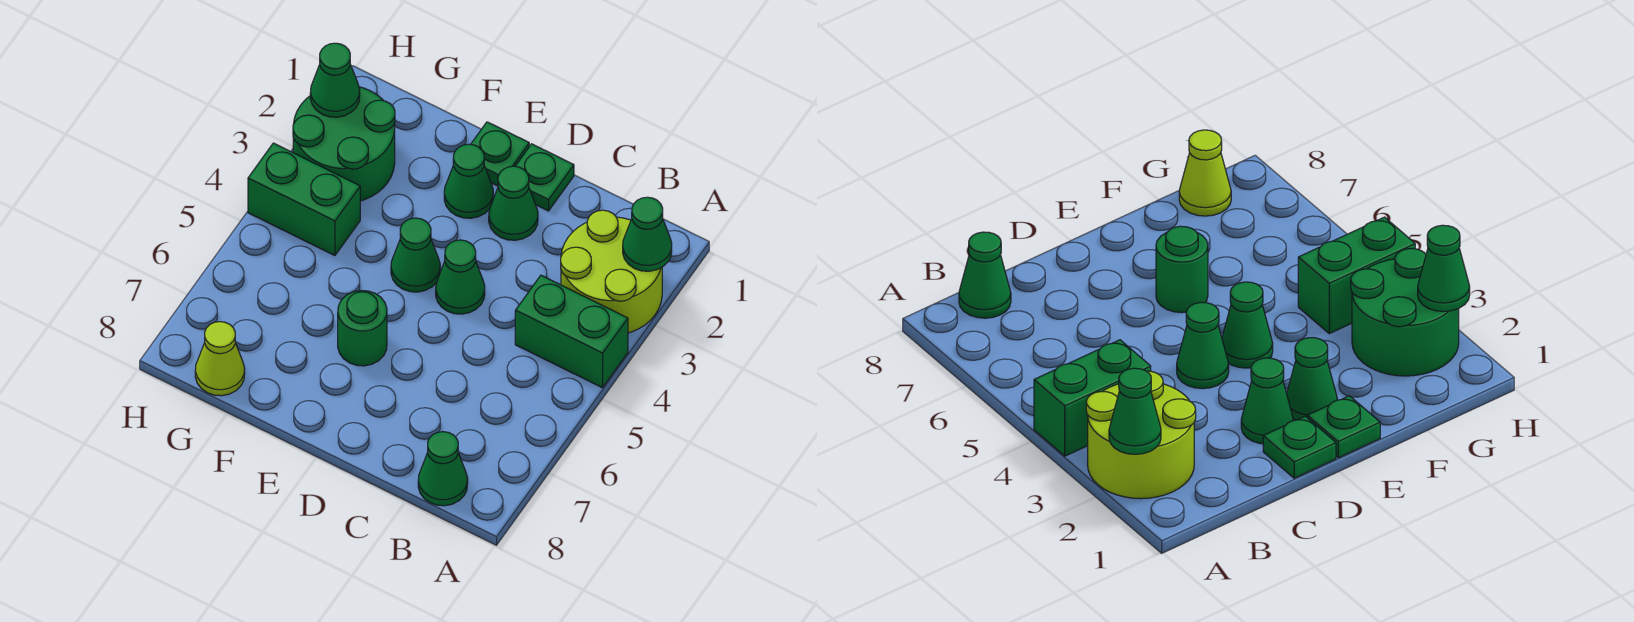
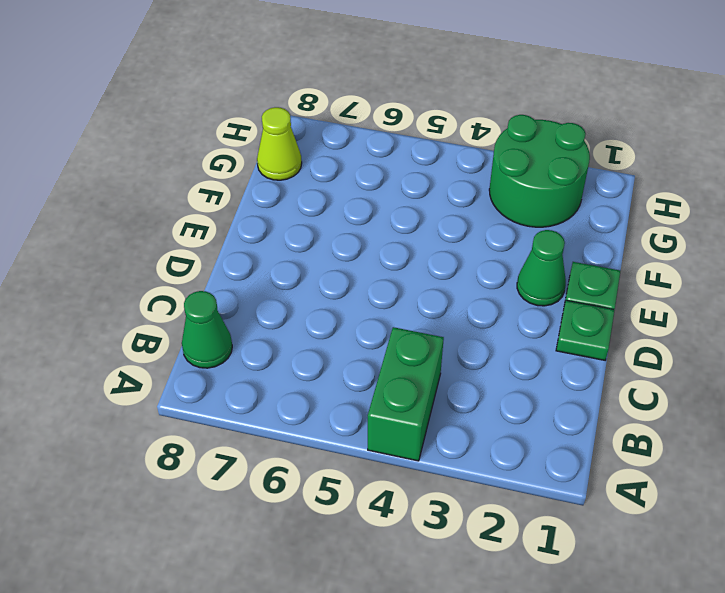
none -> lime round brick A2:B3 level 1
none -> green cone D2 level 1
none -> green cone D4 level 1

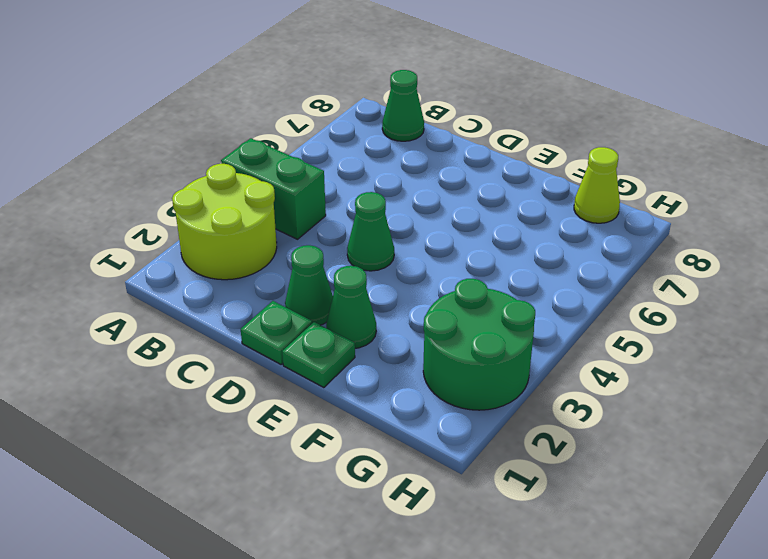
none -> green cone E4 level 1
none -> green round brick E6 level 1
none -> green brick G4:H4 level 1

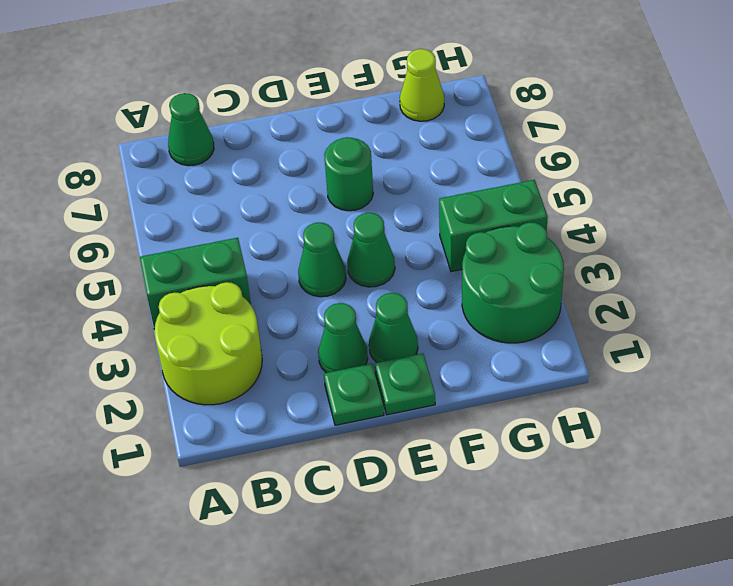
none -> green cone A2 level 2
none -> green cone H2 level 2

